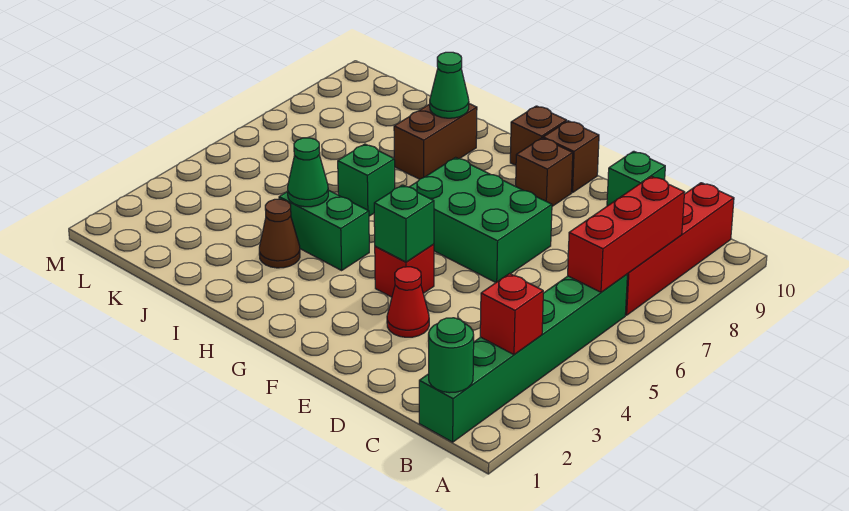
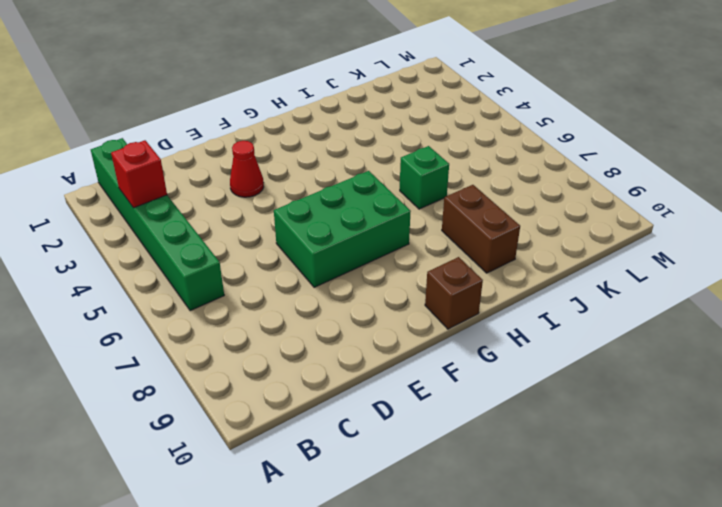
none -> red brick B7:B10 level 1
none -> green brick D10 level 1
none -> red brick F4 level 1

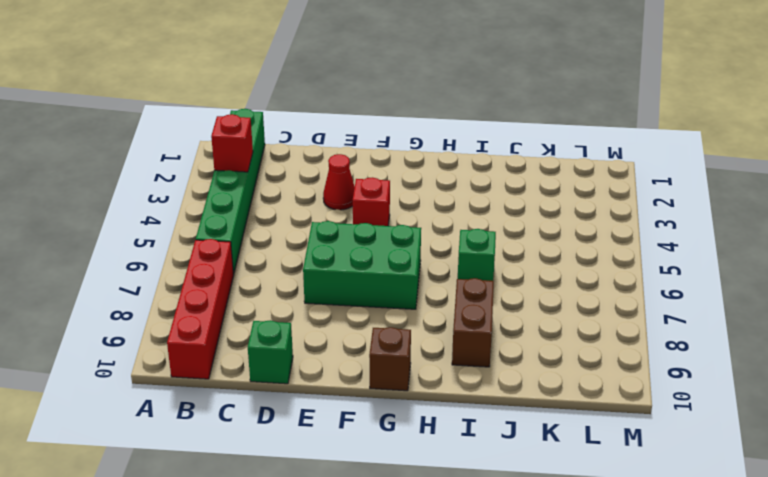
none -> brown brick F9 level 1
none -> brown brick F10 level 1
none -> green brick H4:I4 level 1

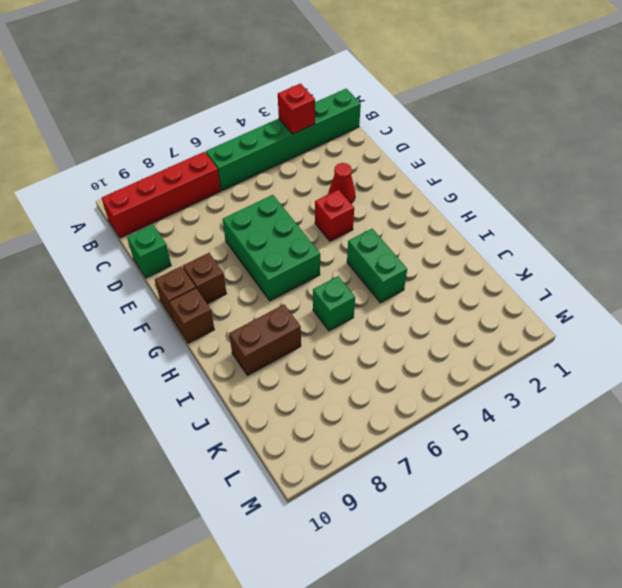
none -> brown cone I3 level 1
none -> green round brick B1 level 2
none -> red brick B6:B8 level 2

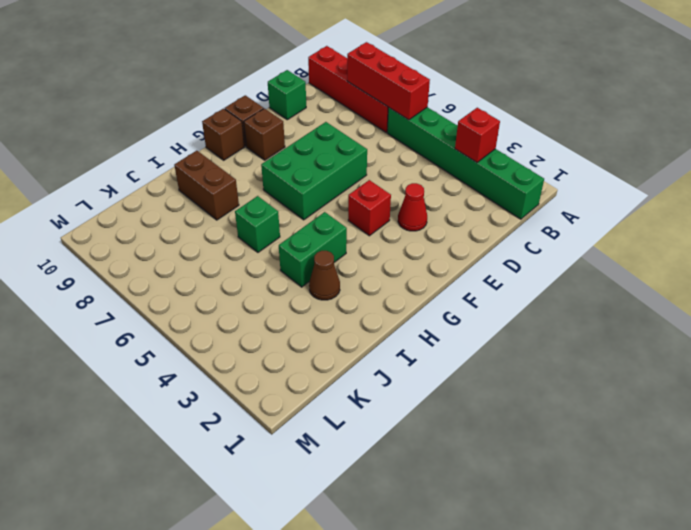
none -> green round brick B1 level 2
none -> green brick F4 level 2
none -> green cone I4 level 2

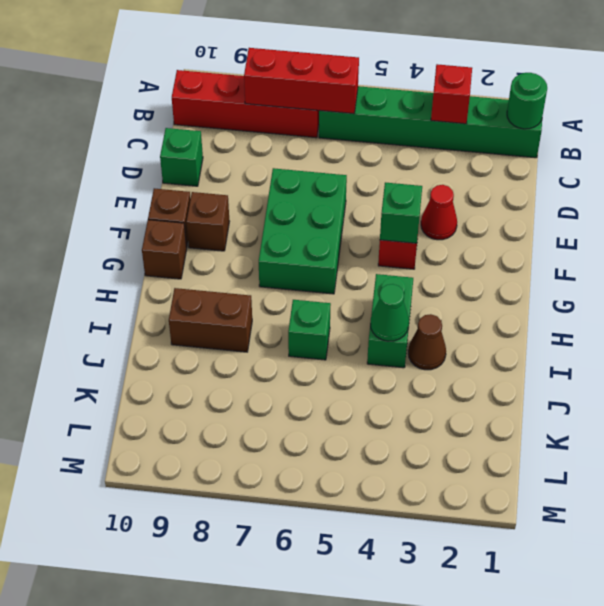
none -> green cone I9 level 2

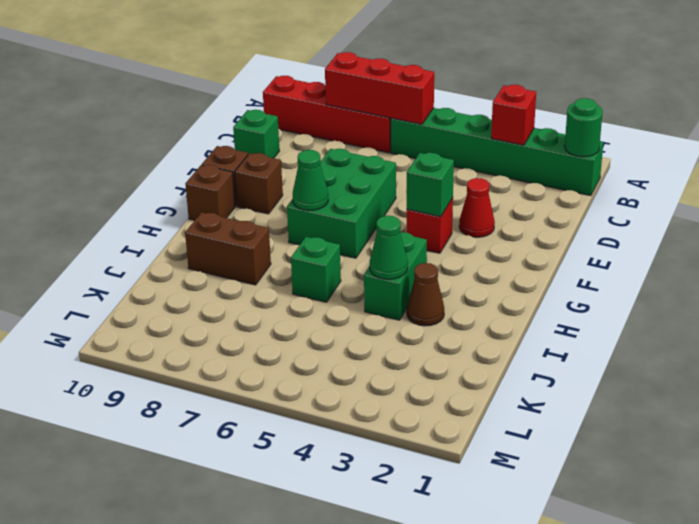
green cone G7 level 2 -> green cone I9 level 2

